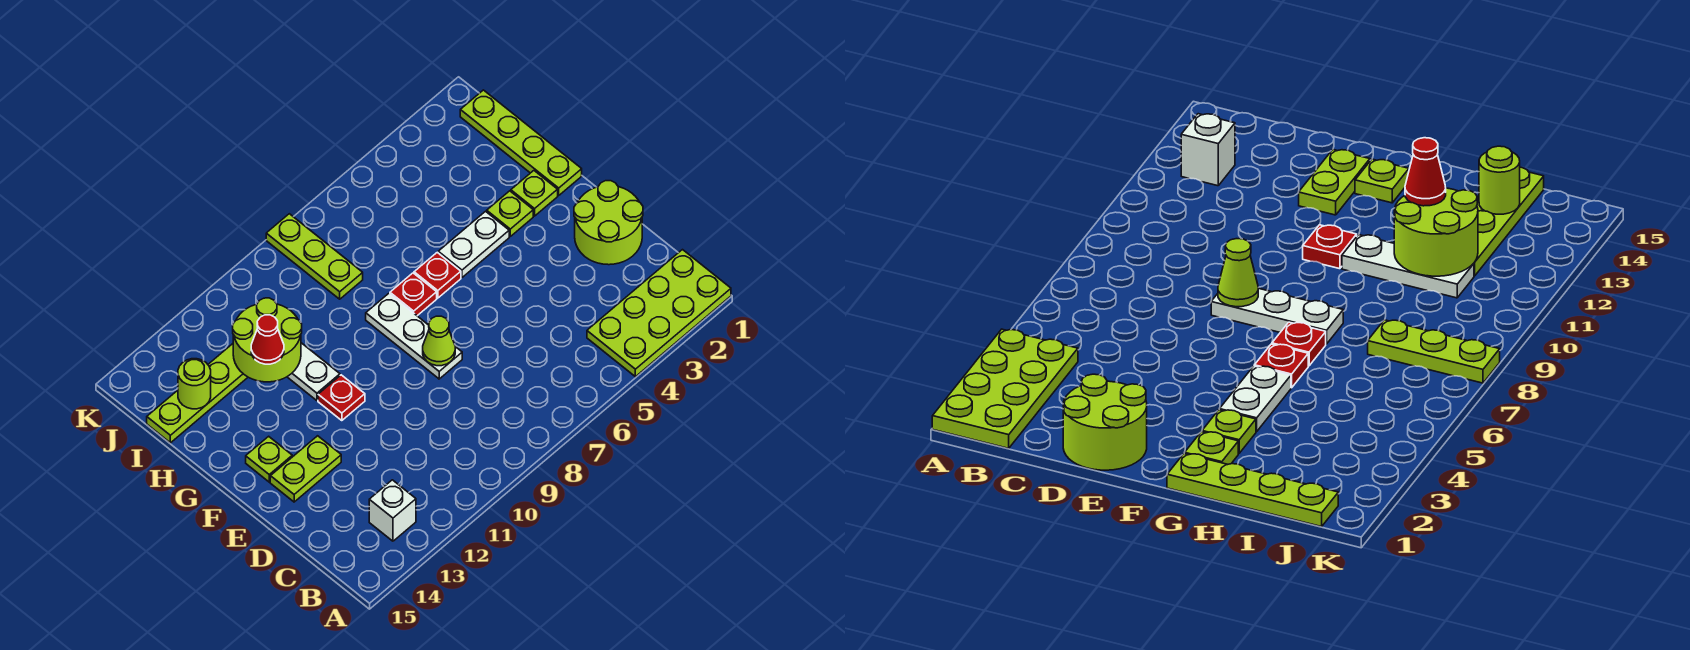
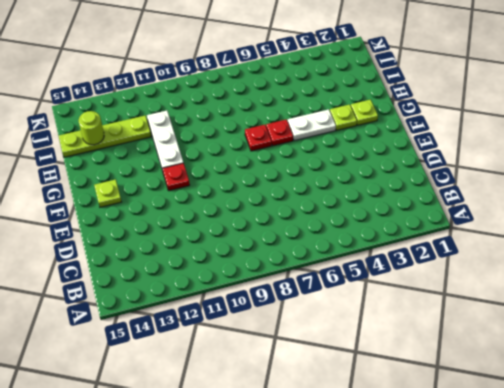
none -> lime plate A1:B4 level 1
none -> white brick B13 level 1
none -> lime round brick D1:E2 level 1

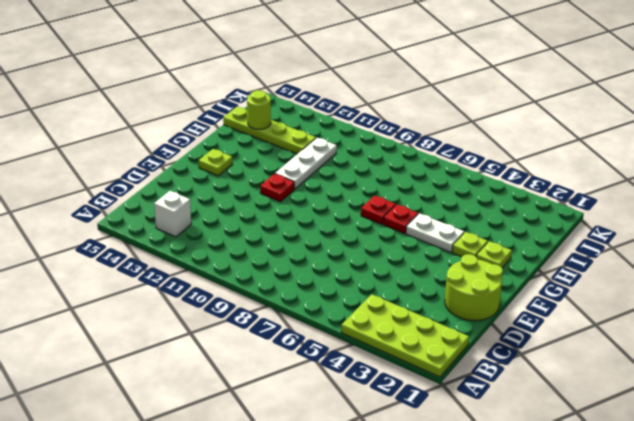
none -> white plate E8:G8 level 1
none -> lime plate E13:E14 level 1
none -> lime plate G1:J1 level 1

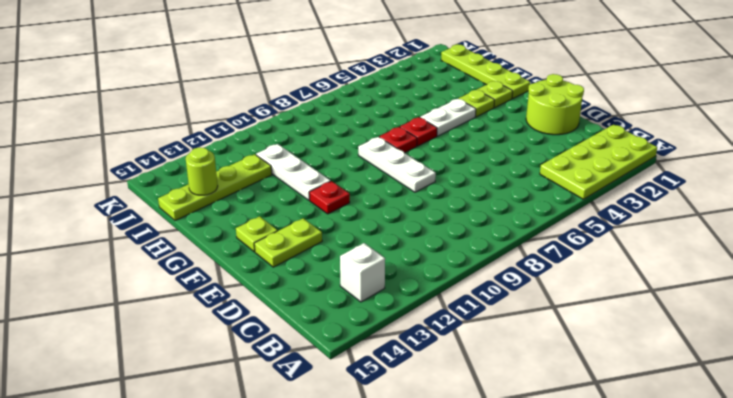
none -> lime plate I8:K8 level 1
none -> lime cone E8 level 2
none -> lime round brick H11:I12 level 2

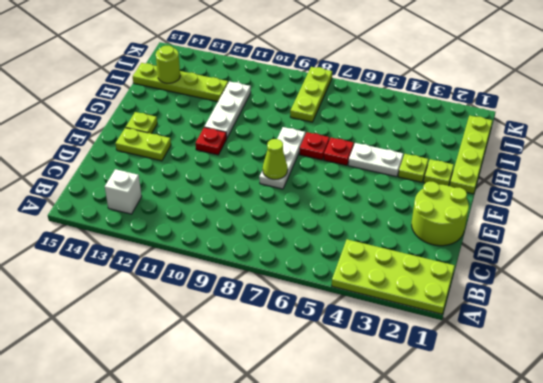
none -> lime round brick H11:I12 level 2
none -> red cone H12 level 3

